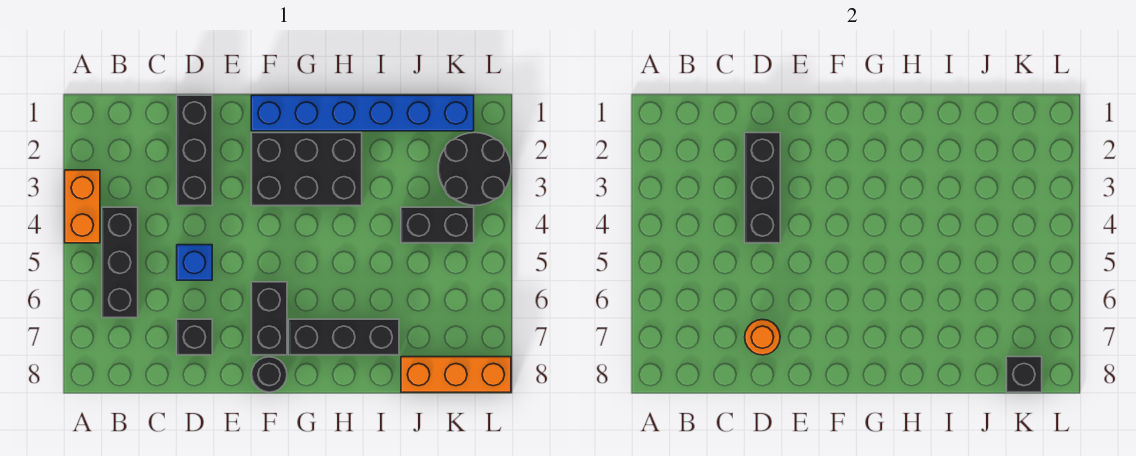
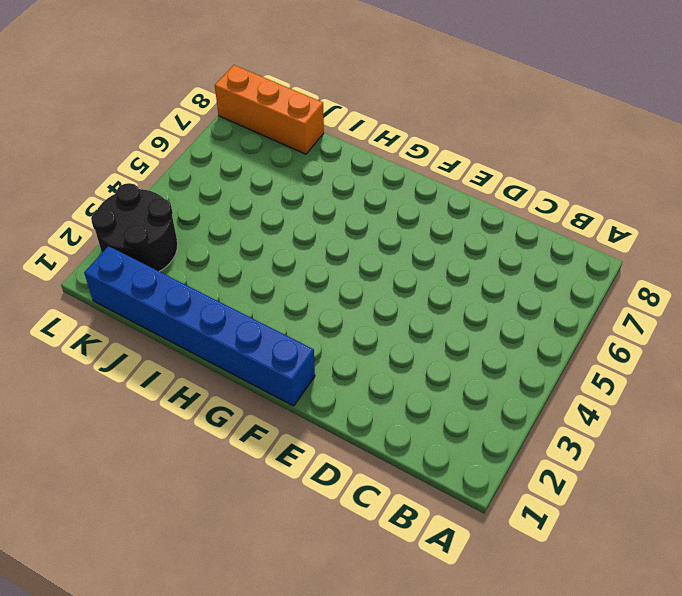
none -> orange brick A3:A4 level 1
none -> black brick B4:B6 level 1
none -> black brick D1:D3 level 1

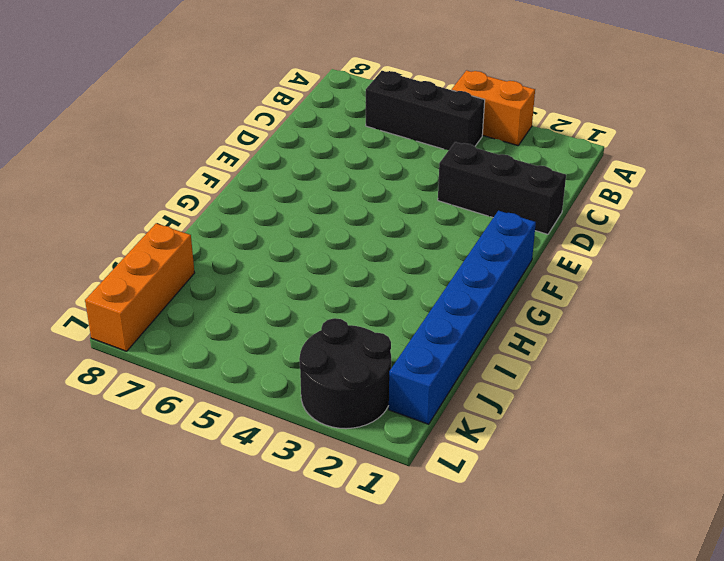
none -> blue brick D5 level 1
none -> black brick D7 level 1
none -> black brick F2:H3 level 1

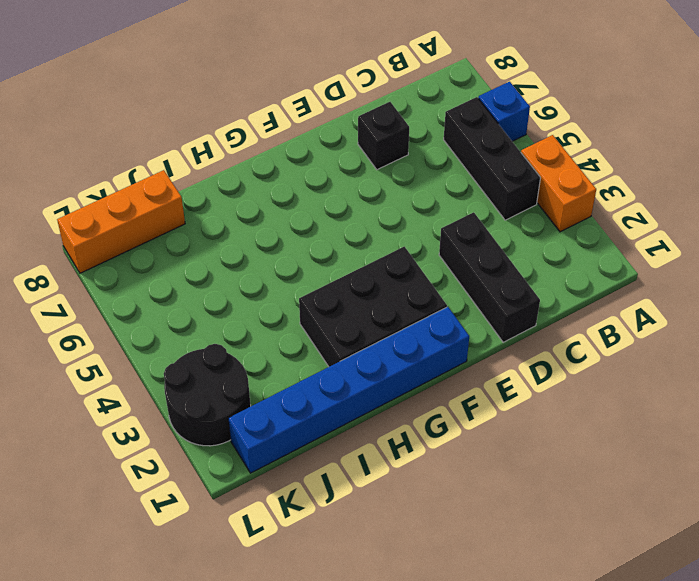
blue brick A6 level 1 -> blue brick D5 level 1
none -> black brick F6:F7 level 1
none -> black round brick F8 level 1
none -> black brick G7:I7 level 1

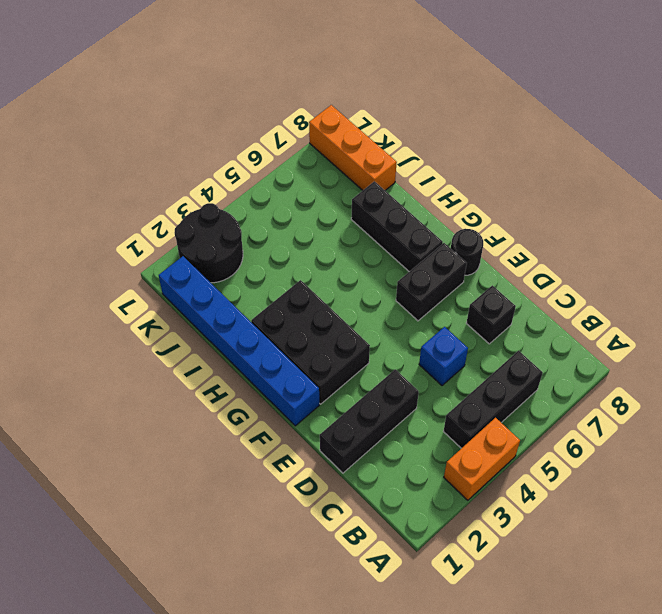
none -> black brick J4:K4 level 1
none -> black brick D2:D4 level 2
none -> orange round brick D7 level 2

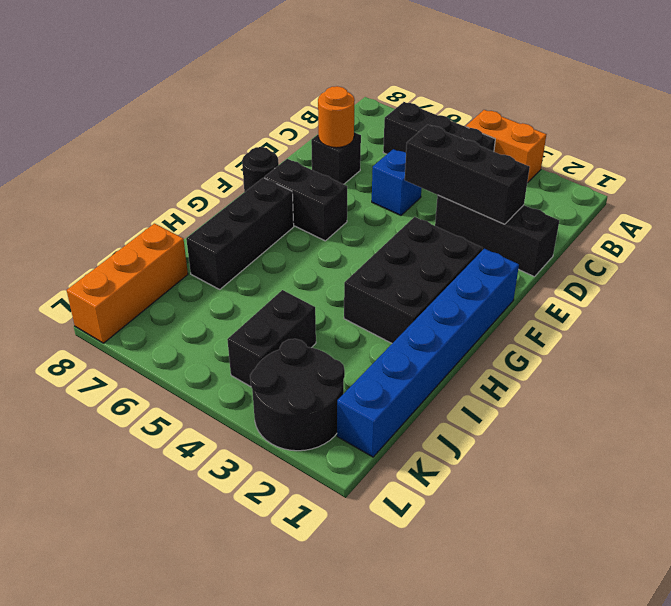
none -> black brick K8 level 2

